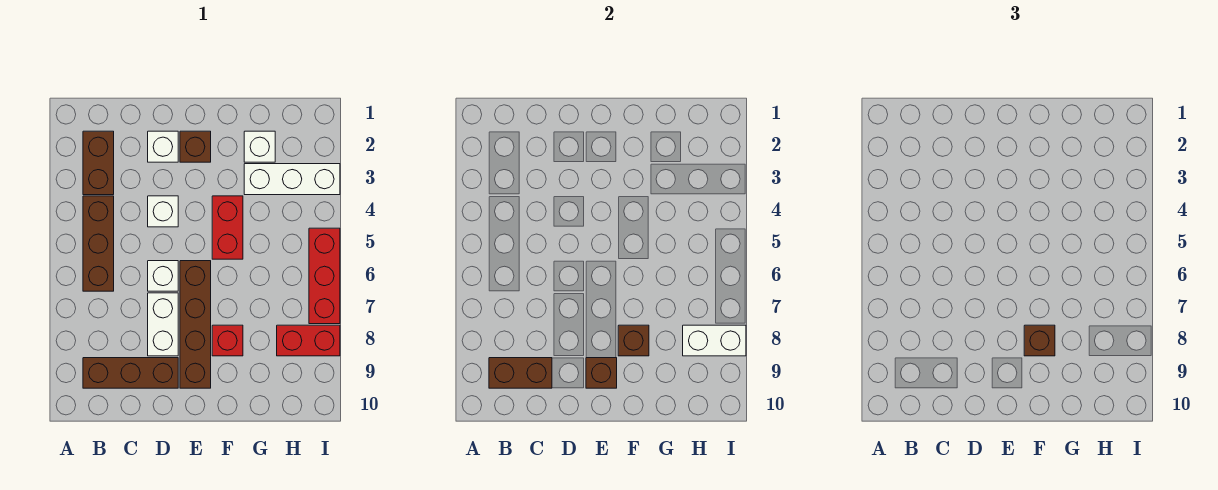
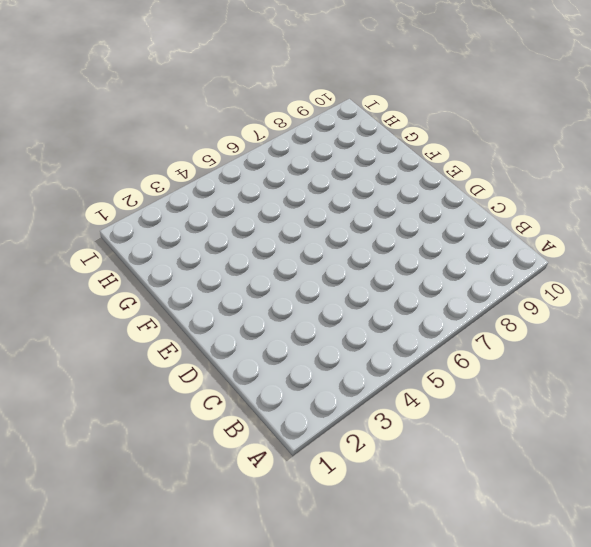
none -> brown brick B2:B3 level 1
none -> brown brick B4:B6 level 1
none -> brown brick B9:D9 level 1

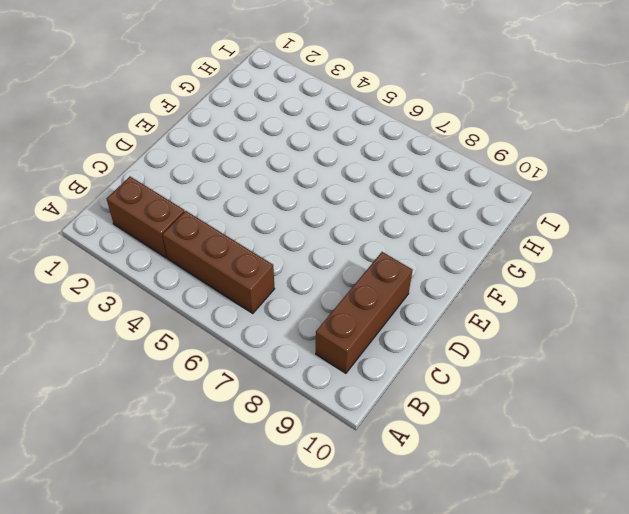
none -> white brick D2 level 1
none -> white brick D4 level 1
none -> white brick D6 level 1

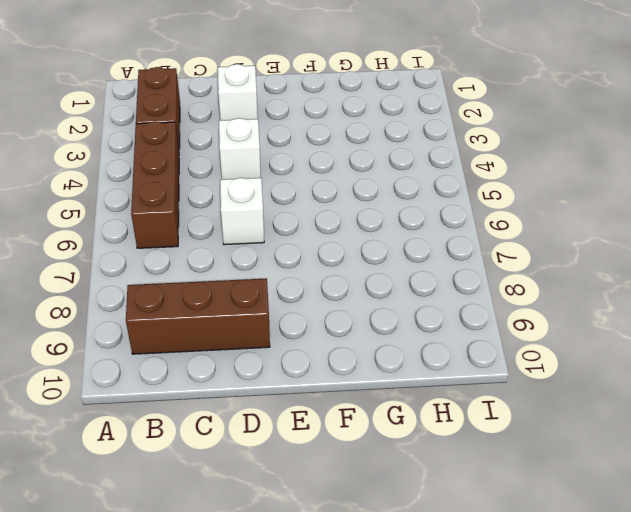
none -> white brick D7:D8 level 1
none -> brown brick E2 level 1
none -> brown brick E6:E9 level 1

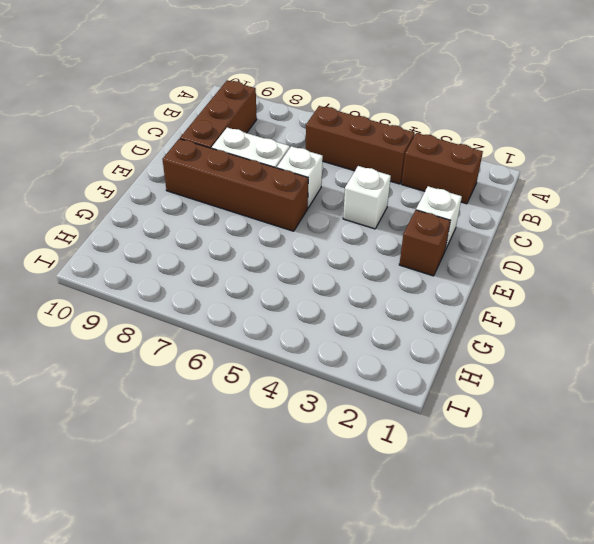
none -> red brick F4:F5 level 1
none -> red brick F8 level 1
none -> white brick G2 level 1

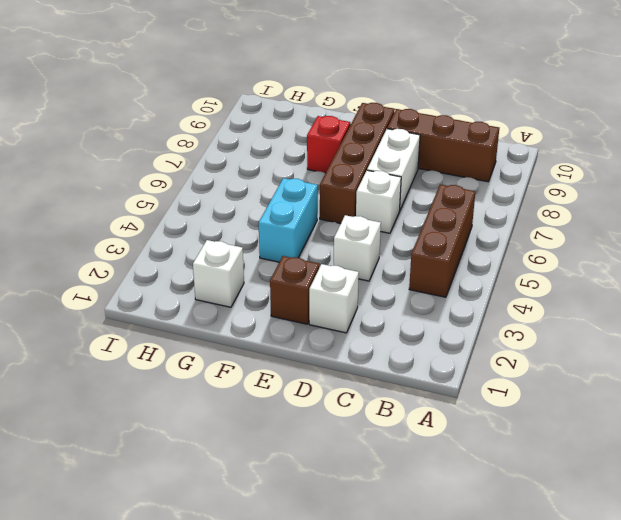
cyan brick F4:F5 level 1 -> red brick F4:F5 level 1
none -> brown brick B2:B3 level 1
none -> white brick G3:I3 level 1
none -> red brick H8:I8 level 1

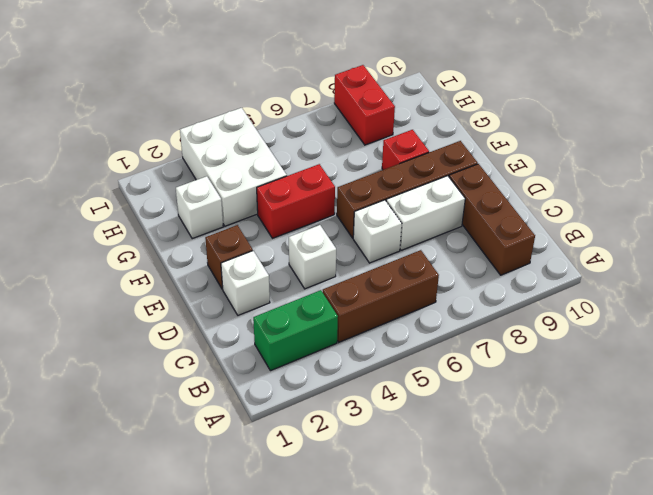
green brick B2:B3 level 1 -> brown brick B2:B3 level 1
white brick G3:I4 level 1 -> white brick G3:I3 level 1
none -> red brick I5:I7 level 1
none -> brown brick B9:C9 level 2
none -> brown brick E9 level 2

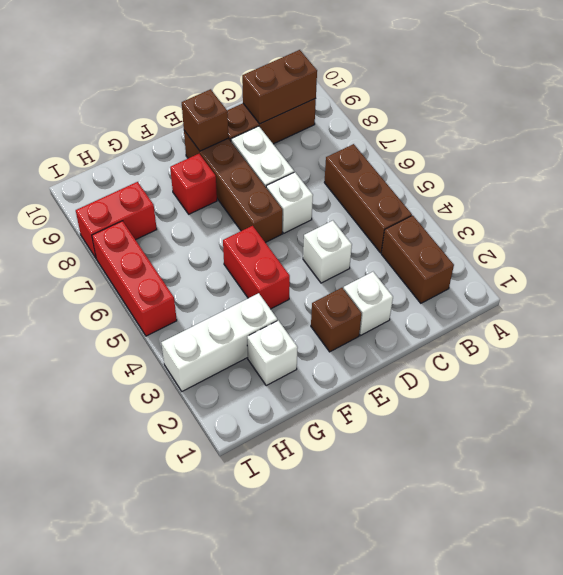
none -> brown brick F8 level 2
none -> white brick H8:I8 level 2
none -> brown brick F8 level 3

